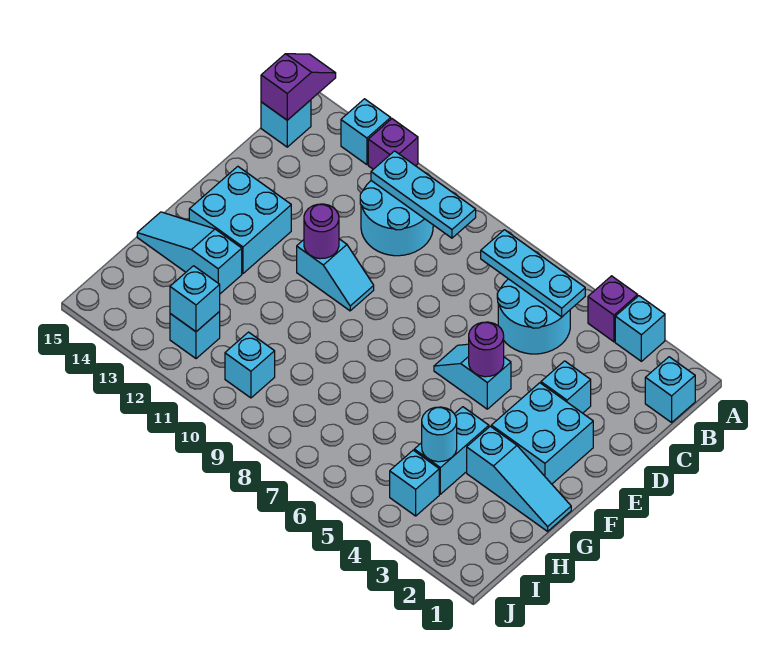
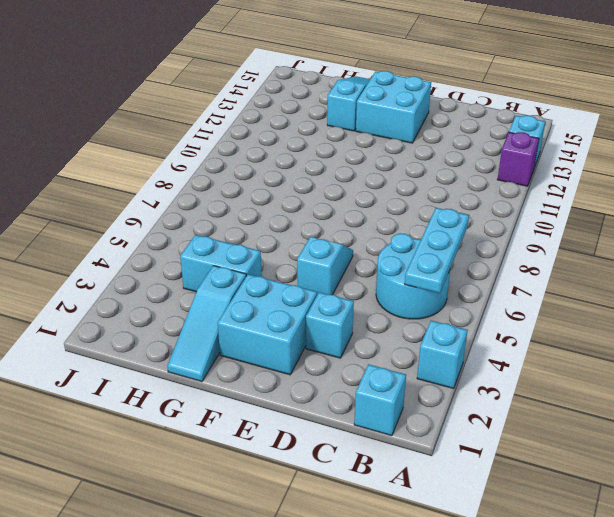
none -> purple brick A4 level 1
none -> cyan round brick B10:C11 level 1
none -> cyan brick B15 level 1

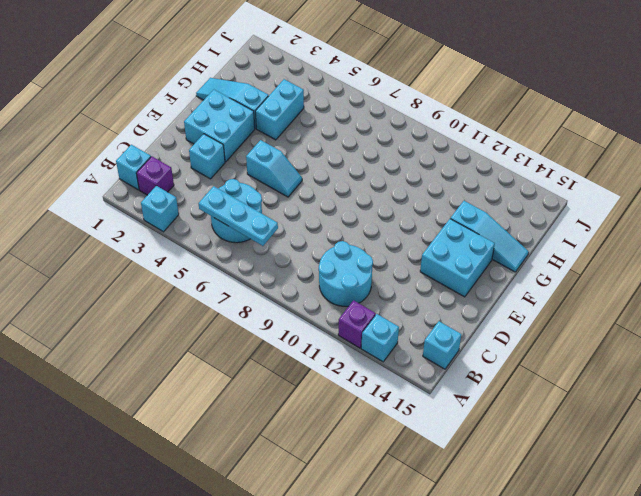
purple brick B2 level 1 -> purple brick A4 level 1
none -> cyan slope E10:E11 level 1 top 11
none -> cyan brick I4 level 1
none -> cyan brick I10 level 1

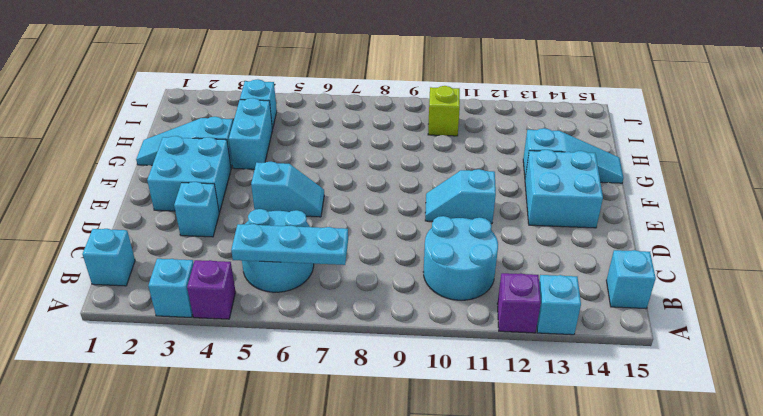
lime brick I10 level 1 -> cyan brick I10 level 1
none -> cyan brick I12 level 1
none -> purple slope A15:B15 level 2 top B
none -> cyan plate B9:B11 level 2

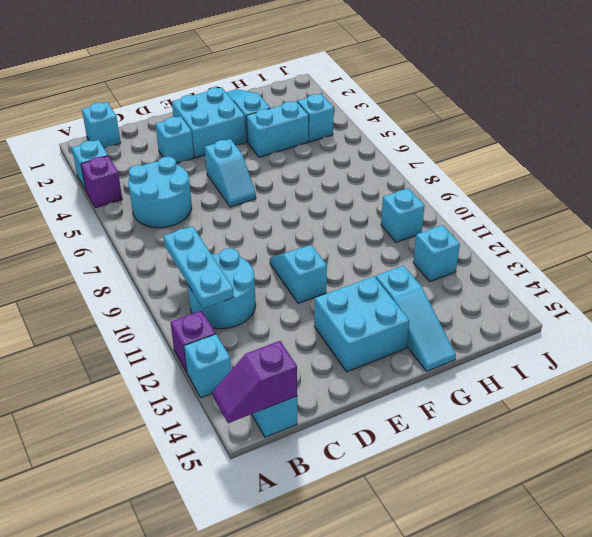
none -> cyan plate B5:B7 level 2
none -> purple round brick E5 level 2
none -> purple round brick E11 level 2

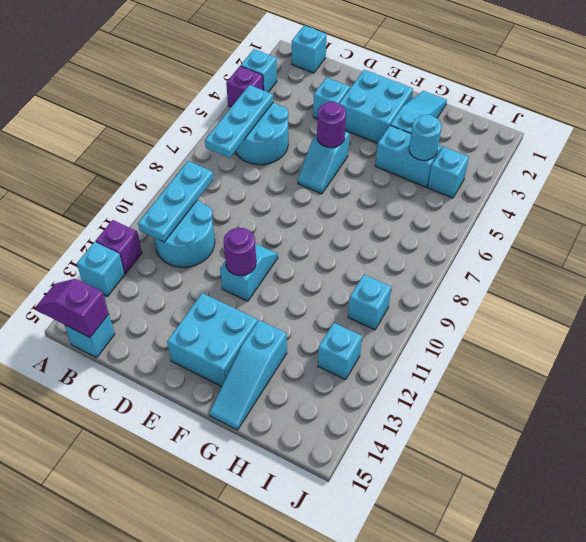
none -> cyan brick I12 level 2

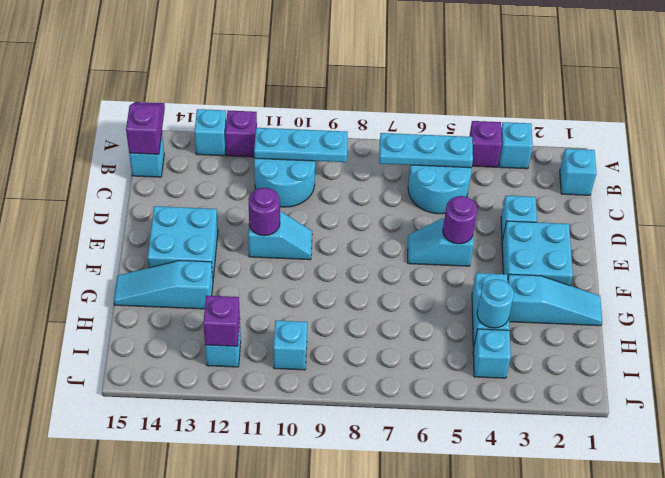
purple brick I12 level 2 -> cyan brick I12 level 2

